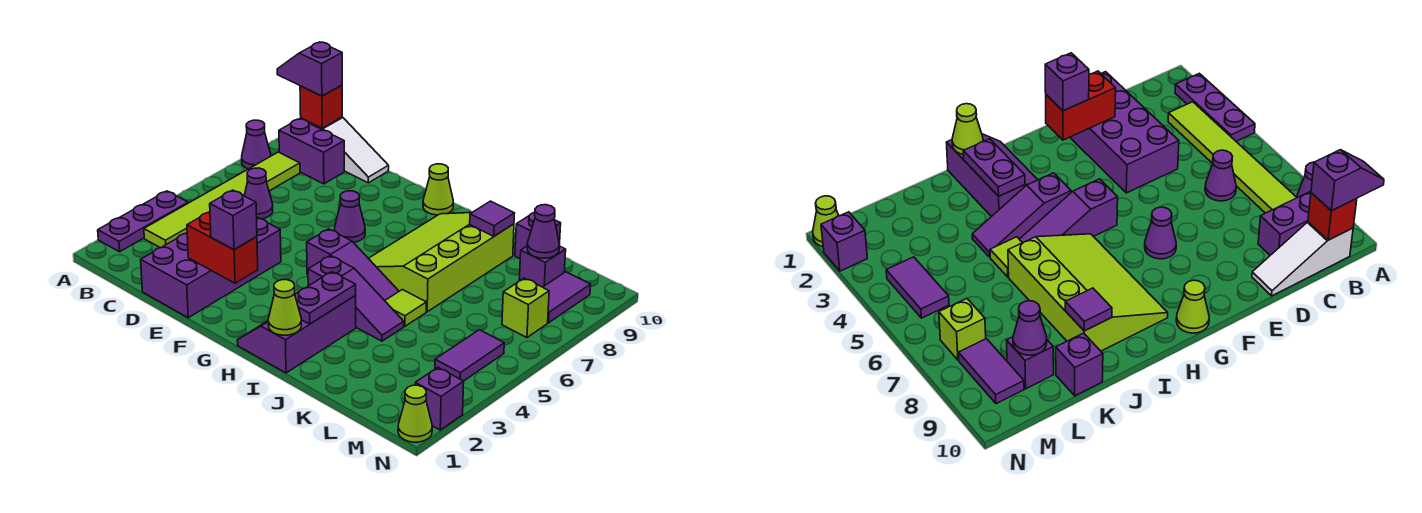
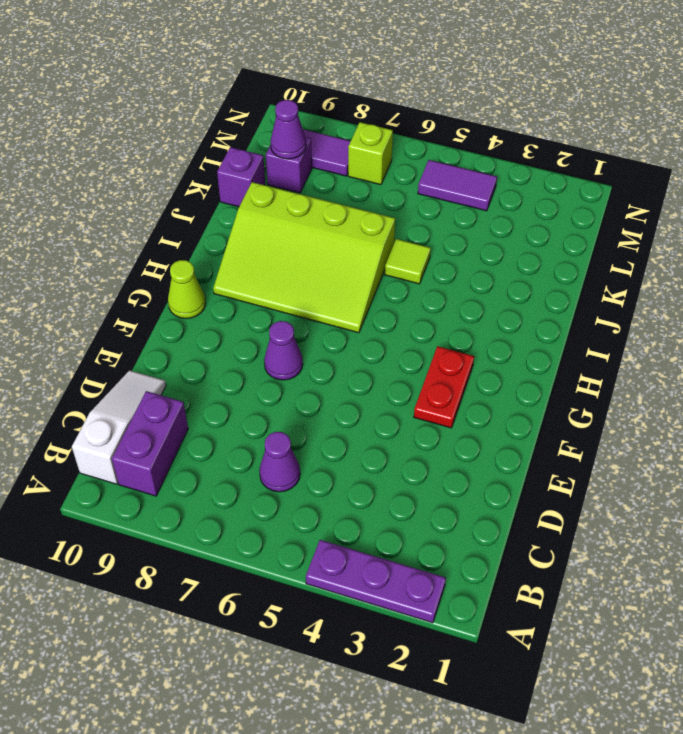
red plate F3:G3 level 1 -> none
none -> purple cone A8 level 1
none -> lime tile B3:B8 level 1
none -> purple brick D1:E4 level 1

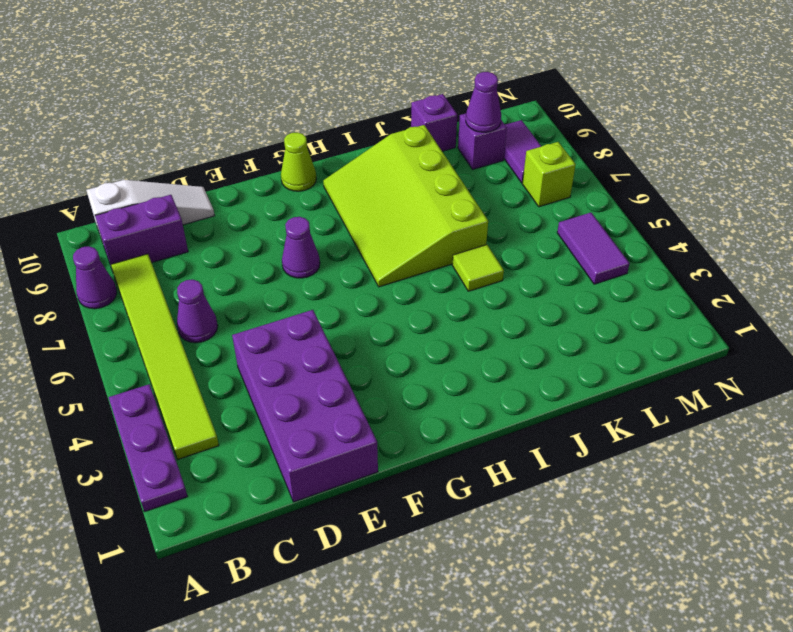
none -> purple slope G5:I5 level 1 top G
none -> purple slope H1:I3 level 1 top I
none -> purple slope H4:J4 level 1 top H

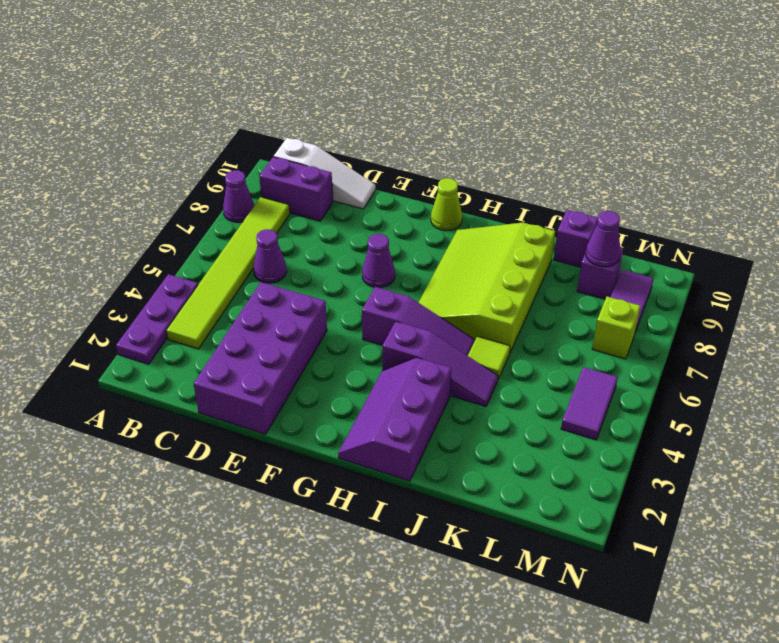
none -> lime cone N1 level 1
none -> purple brick N2 level 1
none -> red brick B10 level 2

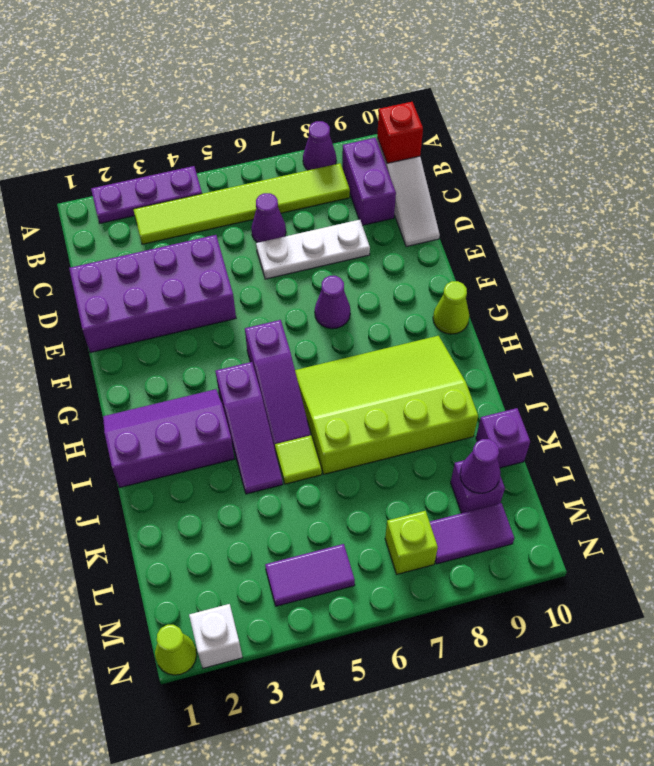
white plate D6:D8 level 1 -> none
white brick N2 level 1 -> purple brick N2 level 1
none -> red brick E2:F2 level 2
none -> lime cone I1 level 2
none -> purple plate I2:I3 level 2

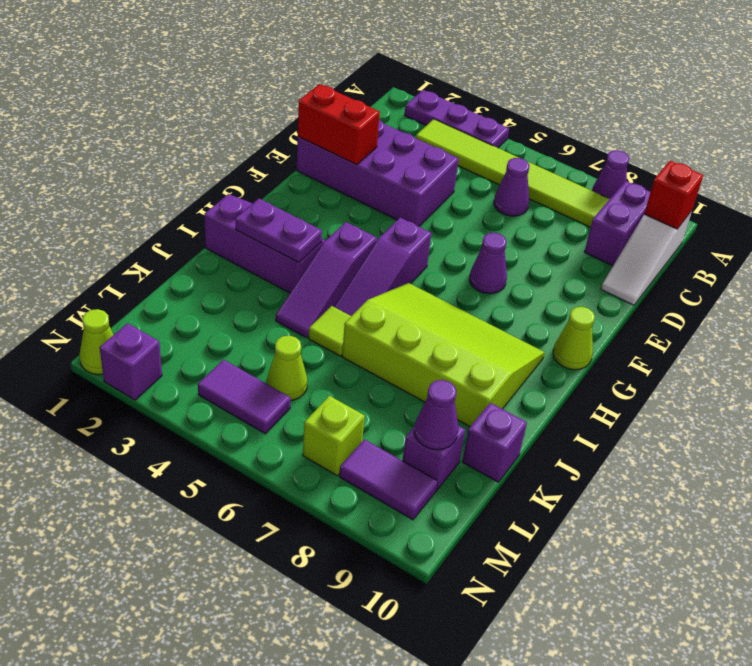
red brick E1:E2 level 2 -> red brick E2:F2 level 2
lime cone L5 level 1 -> lime cone I1 level 2
none -> purple tile J9 level 2
none -> purple slope A10:B10 level 3 top B
none -> purple brick F2 level 3

